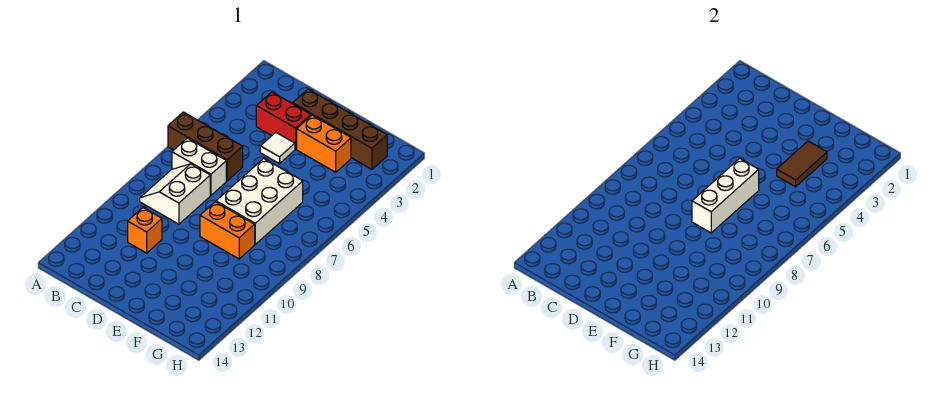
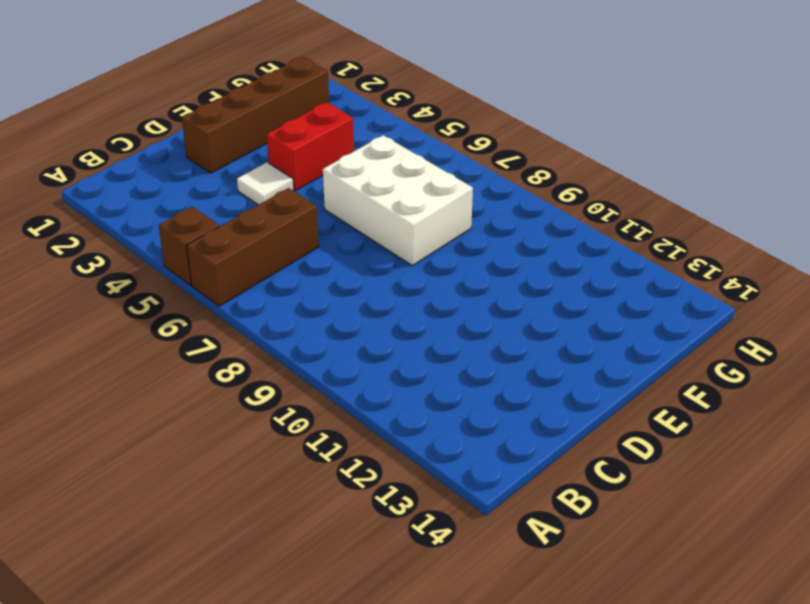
brown brick A5 level 1 -> none
red brick E4:F4 level 1 -> red brick C3:D3 level 1
none -> white brick B7:C7 level 1
none -> white slope B8:C9 level 1 top C
none -> orange brick C11 level 1

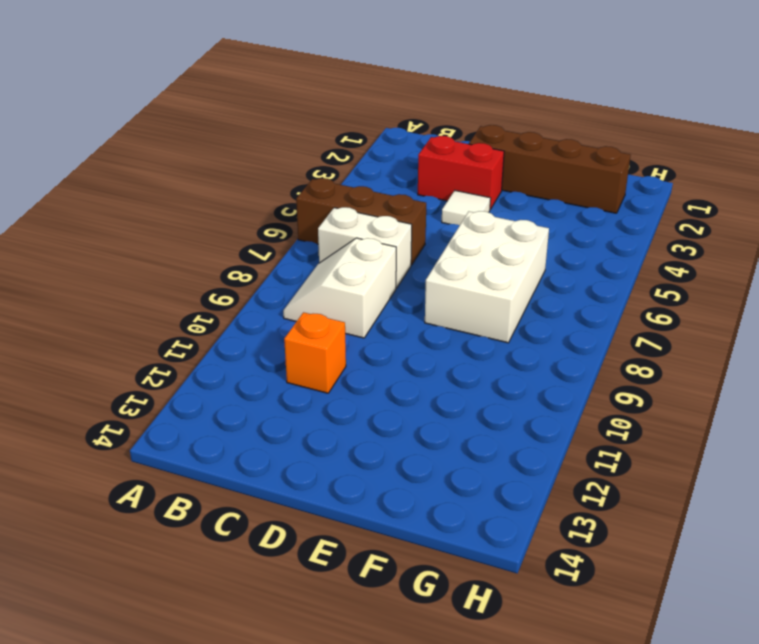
none -> orange brick E3:F3 level 1
none -> orange brick E9:F9 level 1
none -> white brick E6:E8 level 2

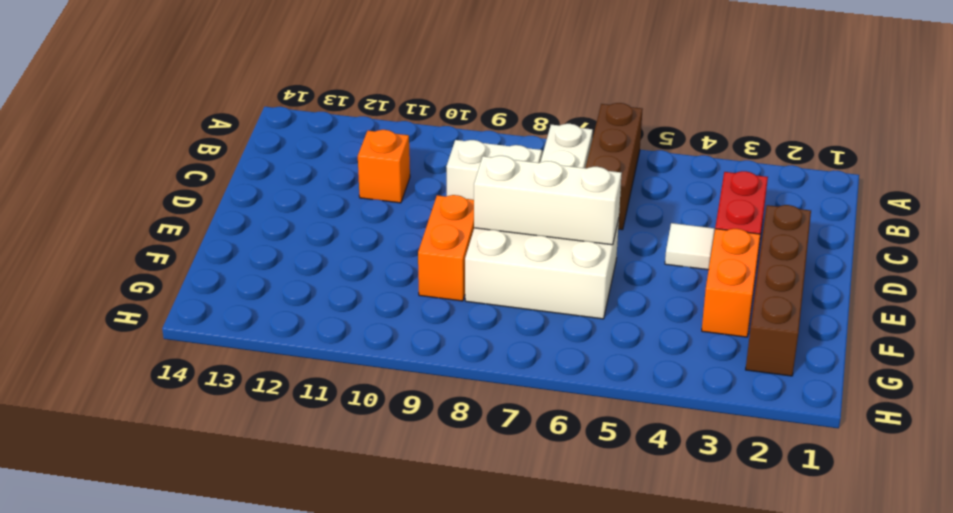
none -> brown tile F3:F4 level 2

